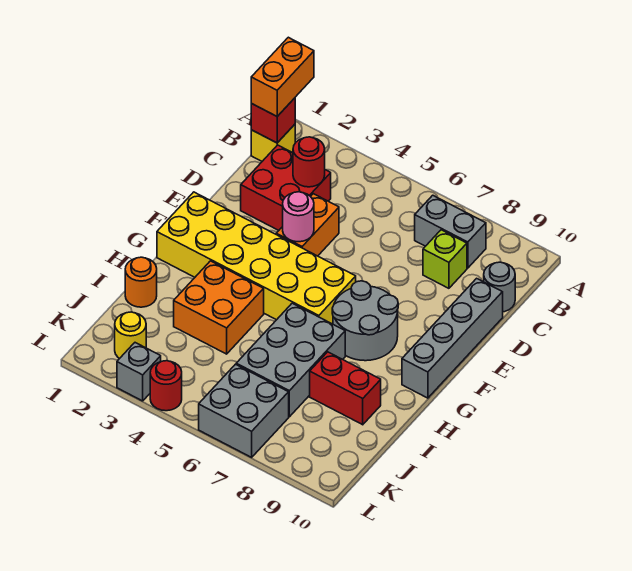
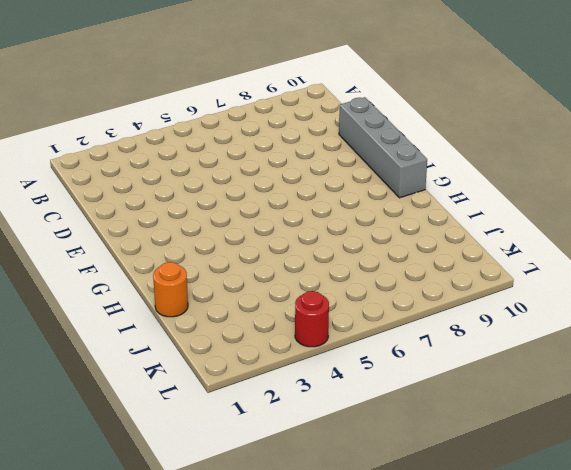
none -> yellow brick B1 level 1
none -> grey brick B7:B8 level 1
none -> red brick C2:D3 level 1

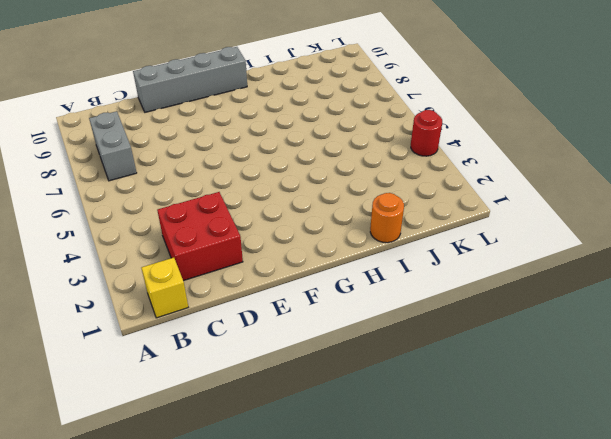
none -> lime brick C8 level 1
none -> grey round brick C10 level 1
none -> orange brick D4:E4 level 1

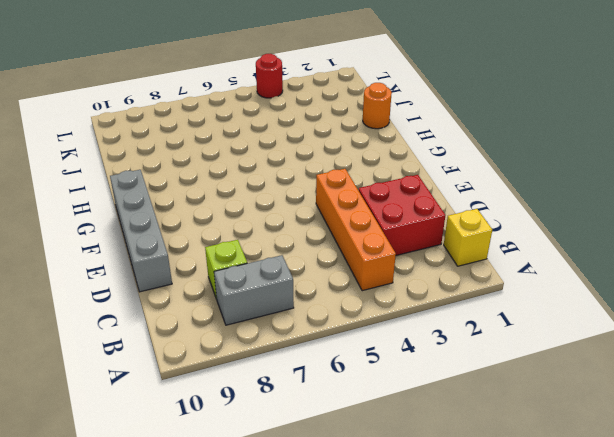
orange brick B4:E4 level 1 -> orange brick D4:E4 level 1
none -> grey round brick C10 level 1
none -> yellow brick F1:G6 level 1
none -> grey round brick F7:G8 level 1

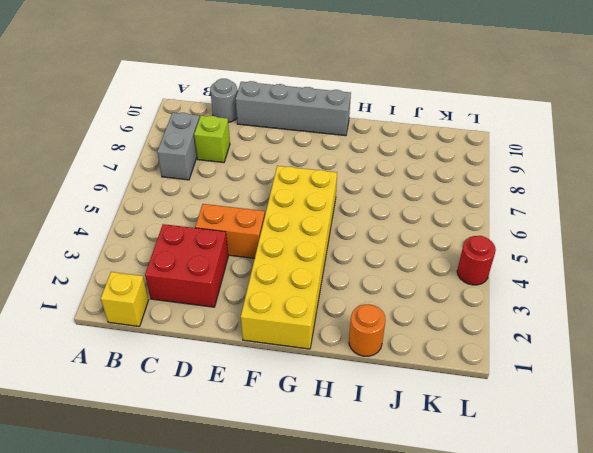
none -> grey round brick F7:G8 level 1
none -> orange brick H3:I4 level 1
none -> grey brick H6:J7 level 1

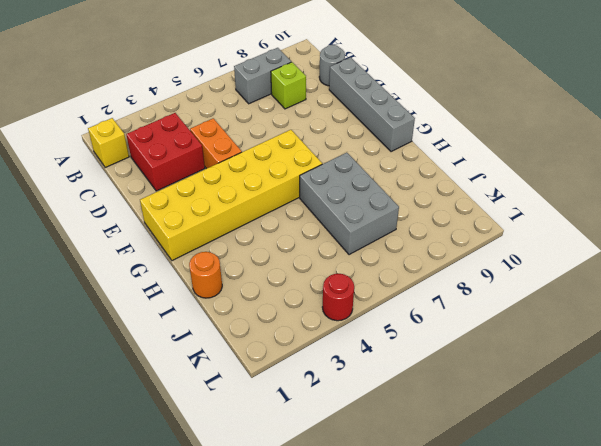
none -> grey round brick F7:G8 level 1
none -> orange brick H3:I4 level 1
none -> red brick I8:I9 level 1

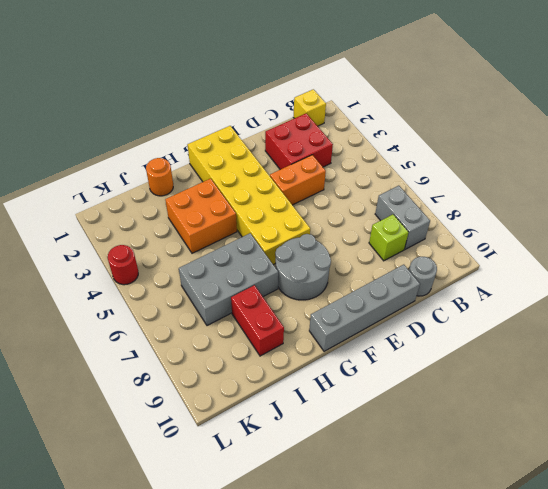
none -> yellow round brick K2 level 1
none -> grey brick K6:L7 level 1
none -> grey brick L3 level 1

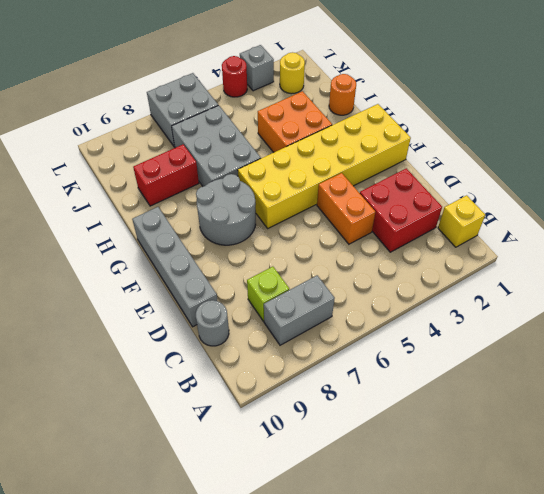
none -> red brick B1 level 2
none -> red round brick C3 level 2
none -> pink round brick E4 level 2

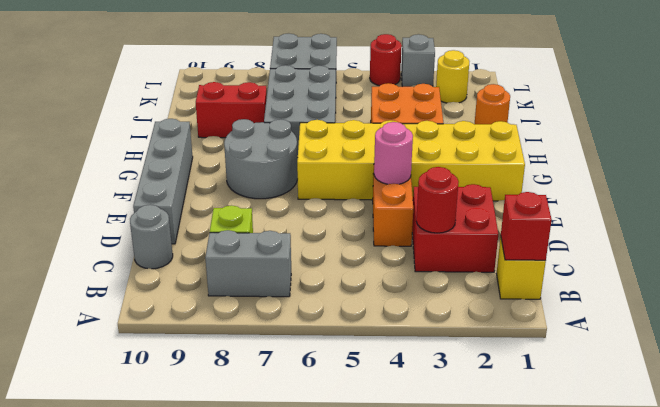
none -> orange brick A1:B1 level 3

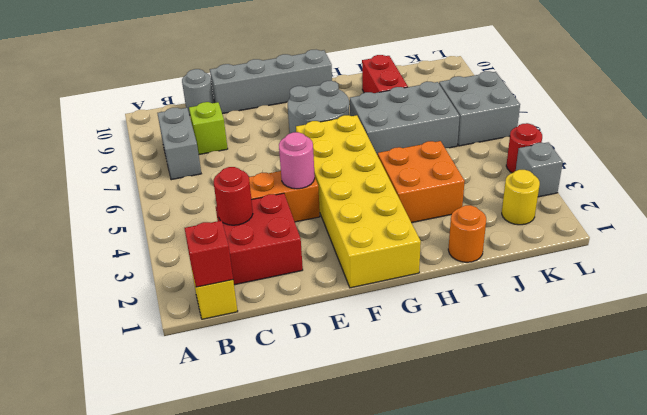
none -> orange brick A1:B1 level 3

